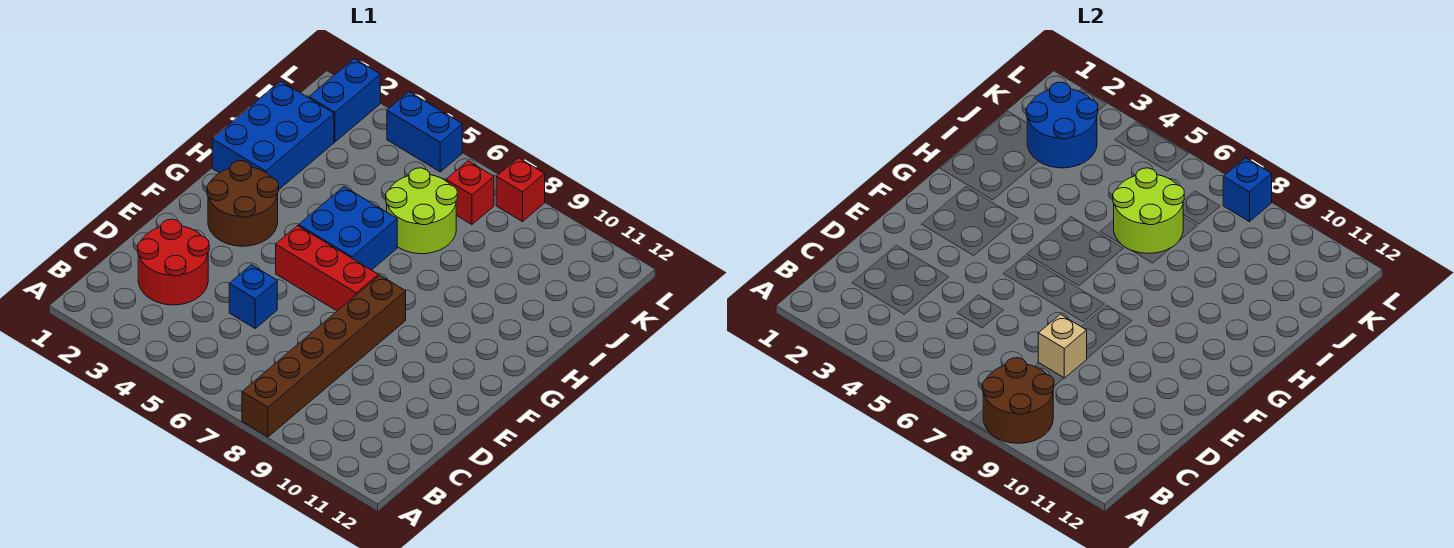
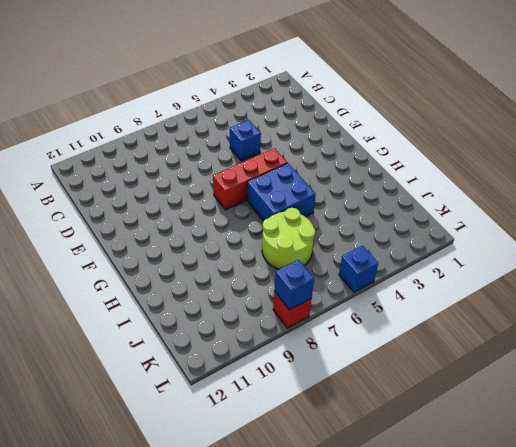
blue brick L5 level 1 -> blue brick L4:L5 level 1
none -> brown brick A8:F8 level 1
none -> red round brick C2:D3 level 1
none -> brown round brick F2:G3 level 1

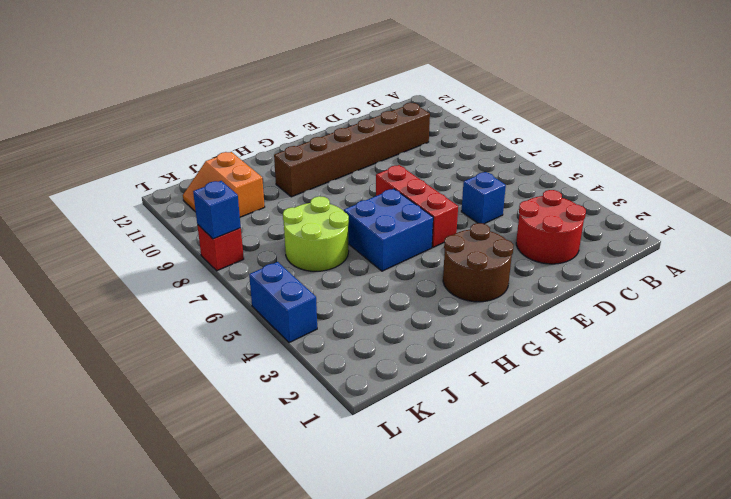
brown brick C10:H10 level 1 -> brown brick A8:F8 level 1
orange slope J10:K11 level 1 top J -> none
none -> blue brick H1:J2 level 1
none -> blue brick K2:L2 level 1
none -> red brick K7 level 1

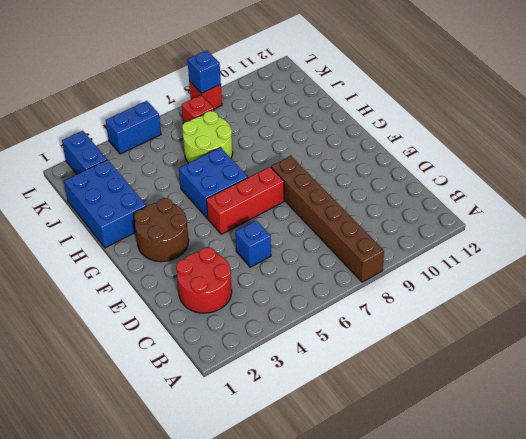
none -> brown round brick A8:B9 level 2
none -> tan brick D8 level 2
none -> lime round brick I6:J7 level 2

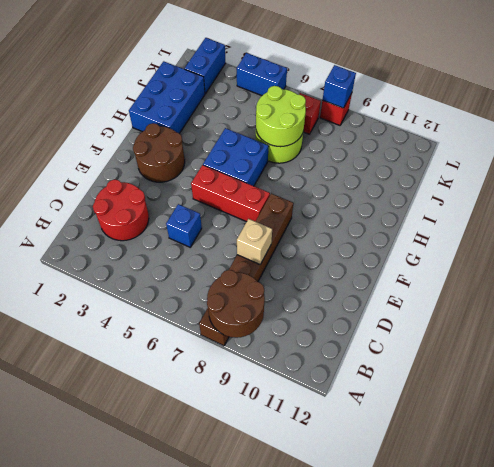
none -> blue round brick J2:K3 level 2

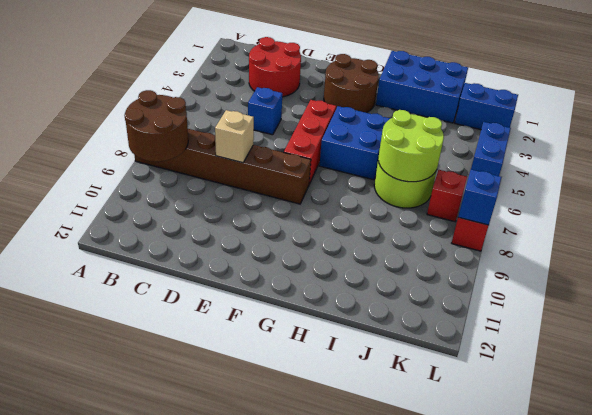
none -> blue round brick J2:K3 level 2

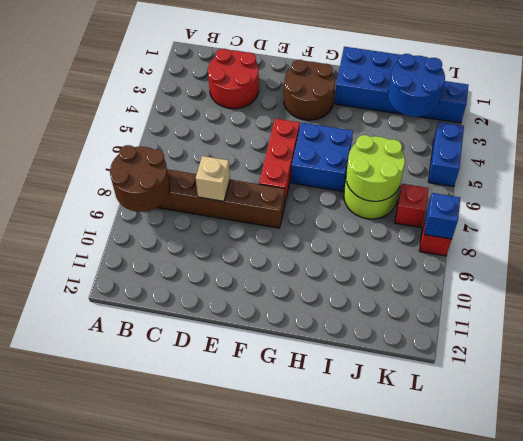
none -> blue brick D5 level 1

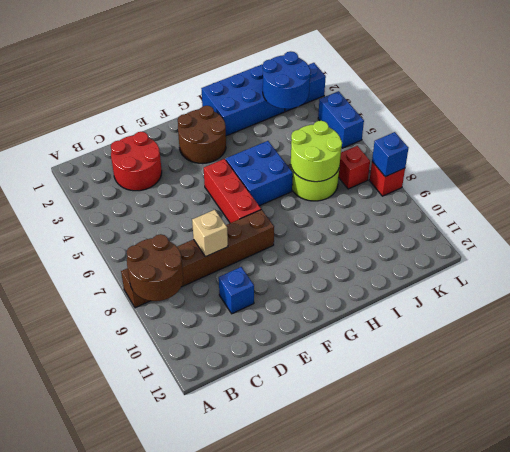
blue brick D10 level 1 -> blue brick D5 level 1

